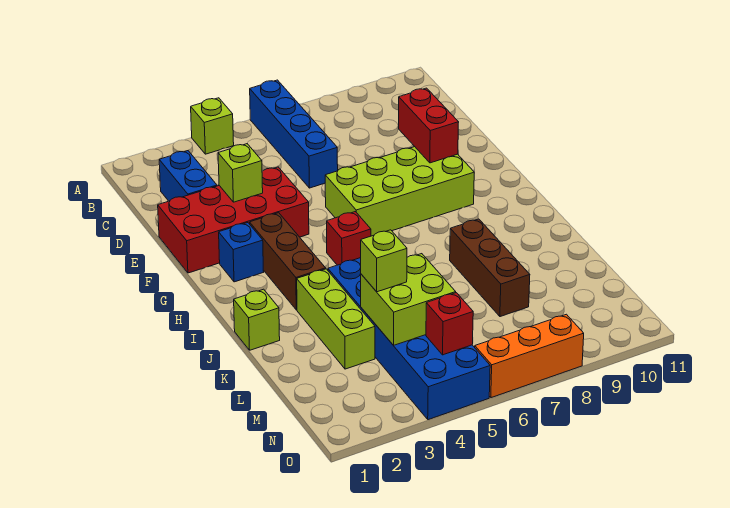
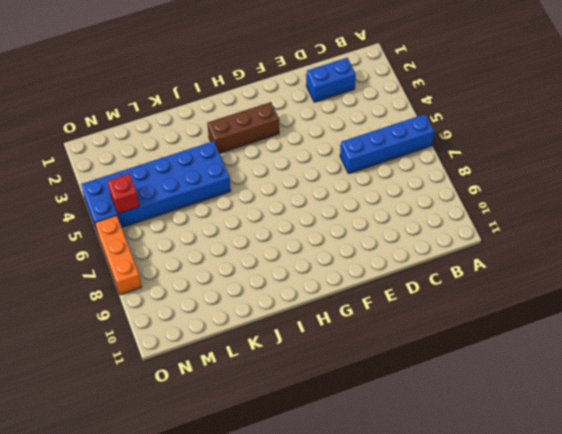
none -> lime brick A4 level 1
none -> red brick E1:F4 level 1
none -> lime brick F6:G9 level 1

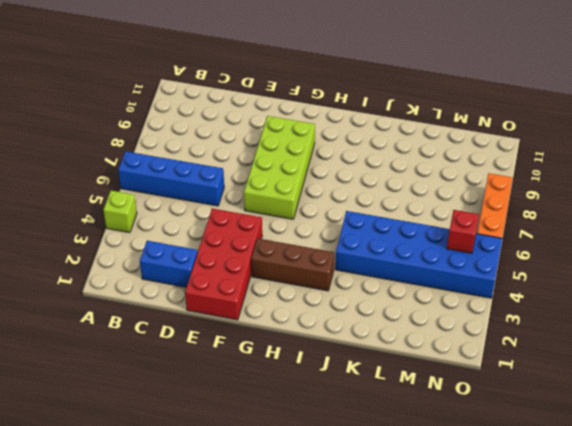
none -> blue brick G2 level 1
none -> red brick H5 level 1
none -> lime brick J1 level 1

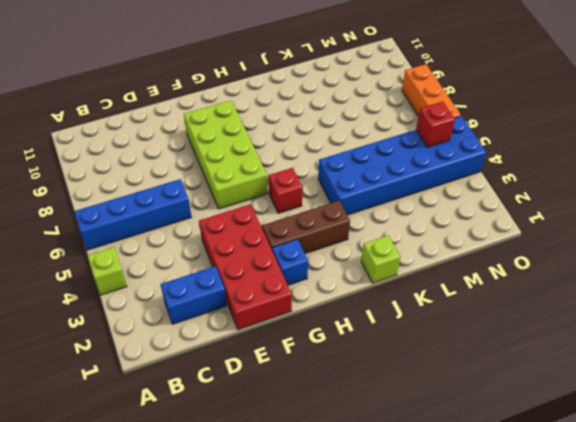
none -> lime brick J3:L3 level 1
none -> brown brick J8:L8 level 1
none -> lime brick E3 level 2

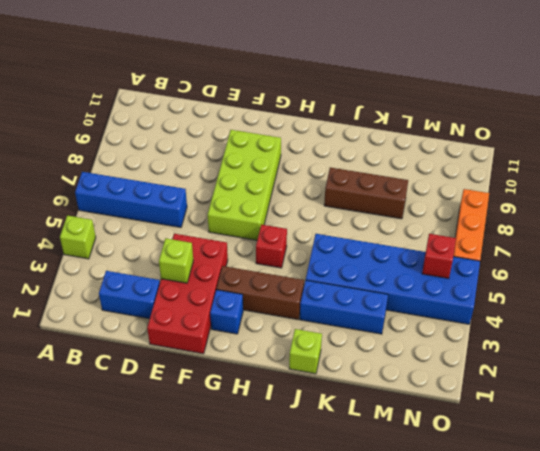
blue brick J3:L3 level 1 -> lime brick J3:L3 level 1
none -> red brick E9:F9 level 2
none -> lime brick L4:M5 level 2
none -> lime brick L4 level 3

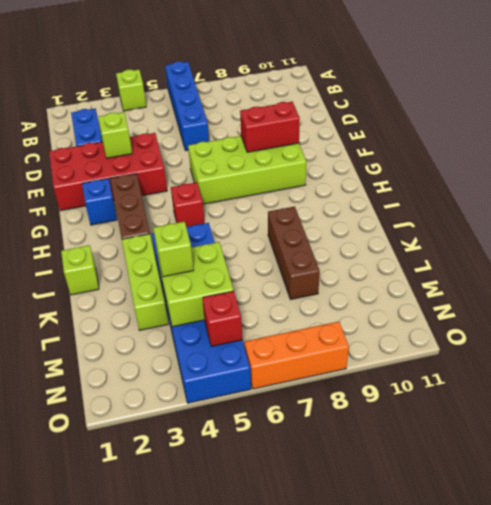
red brick F8:F9 level 2 -> red brick E9:F9 level 2

